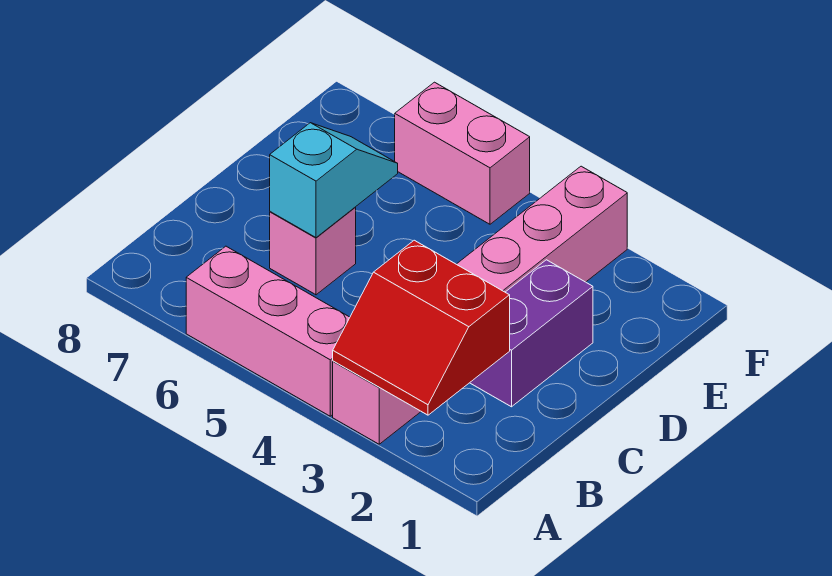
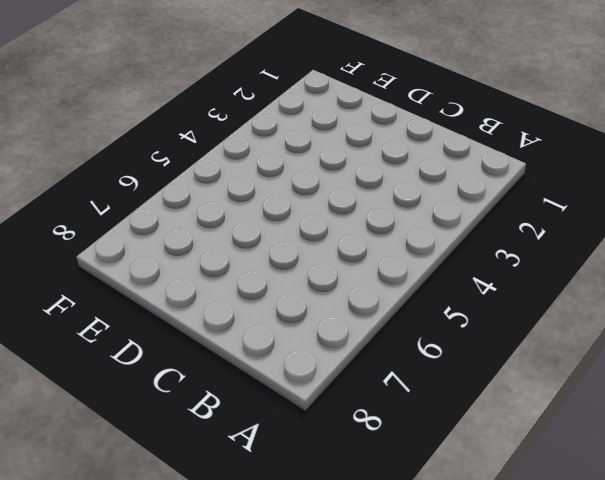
none -> pink brick A3:F3 level 1
none -> pink brick A4:A6 level 1

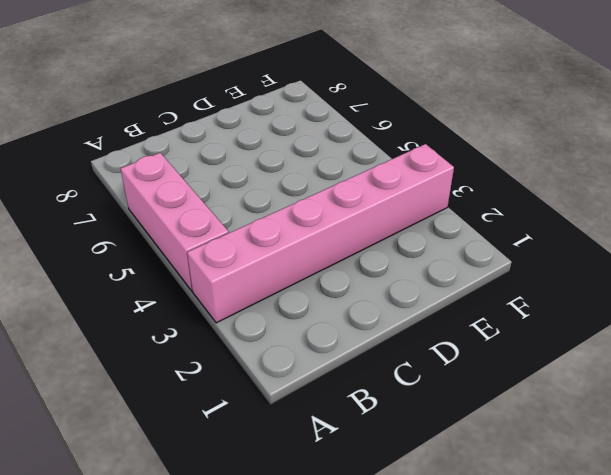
none -> purple brick C2:D2 level 1
none -> pink brick C6 level 1

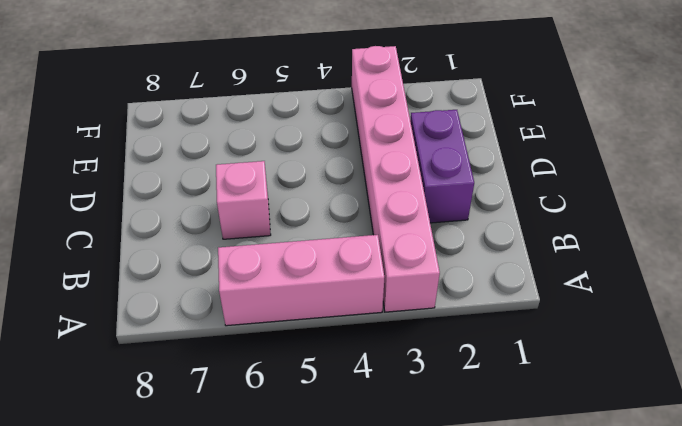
none -> pink brick F5:F6 level 1
none -> red slope A2:B3 level 2 top B

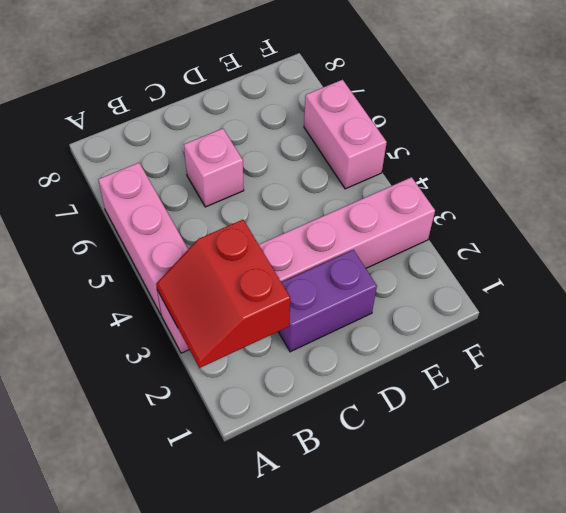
none -> cyan slope C6:D6 level 2 top C

